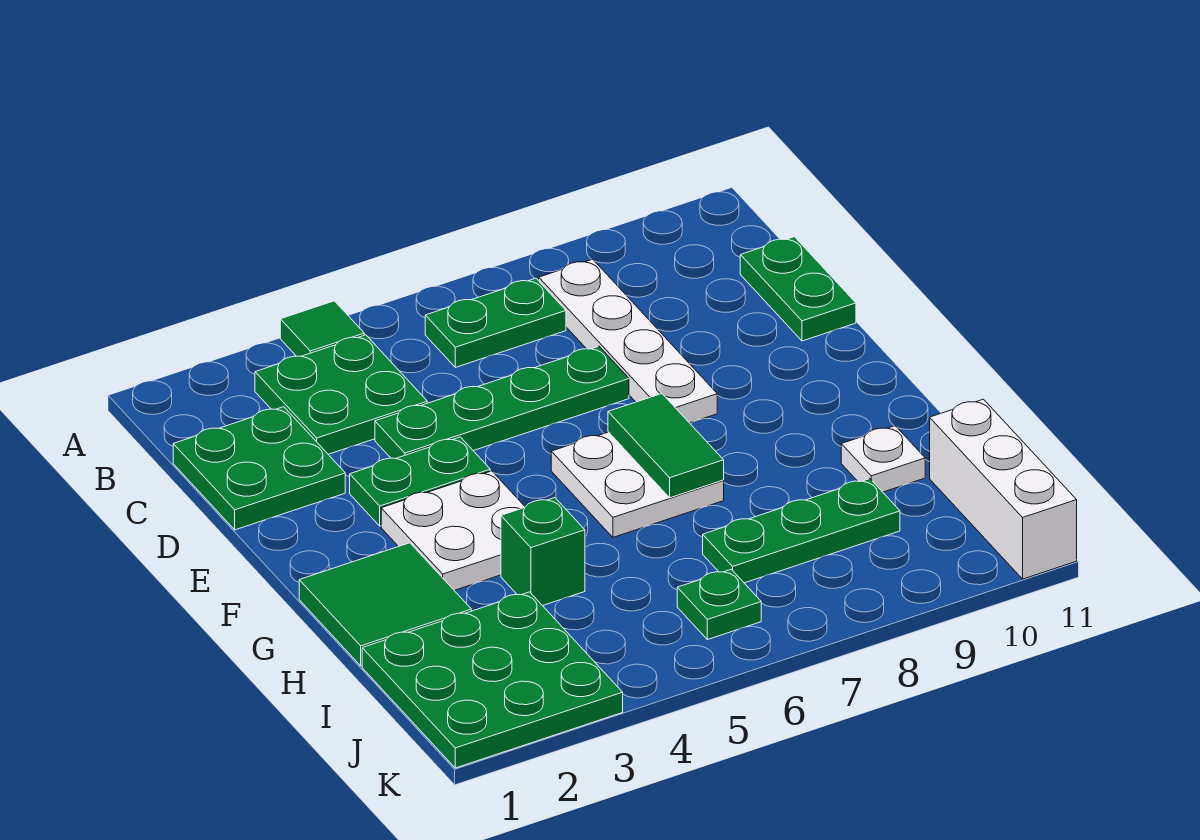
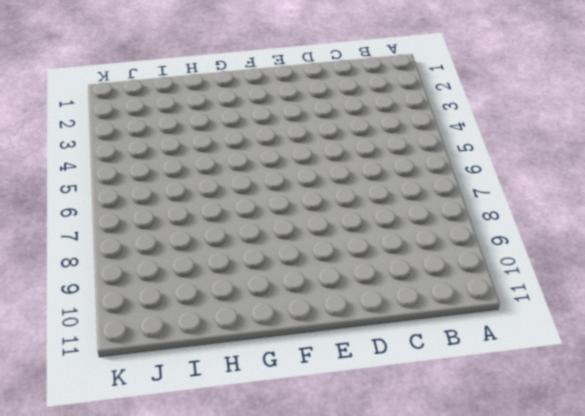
none -> green tile A4 level 1
none -> green plate B3:C4 level 1
none -> green plate B6:B7 level 1

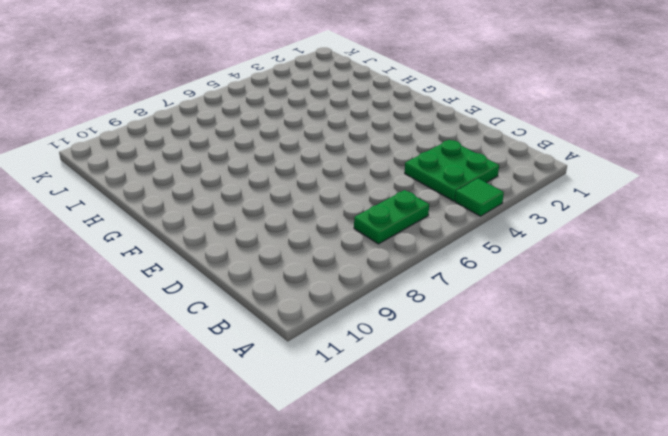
none -> white plate B8:E8 level 1
none -> green plate C1:D2 level 1
none -> green plate C11:D11 level 1

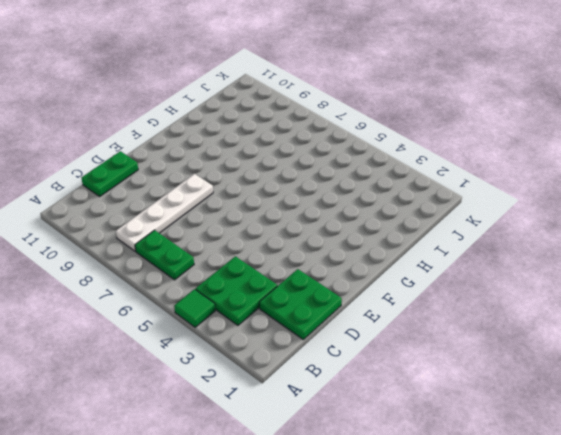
none -> green plate D4:D7 level 1
none -> green plate E3:E4 level 1
none -> white plate F3:G4 level 1

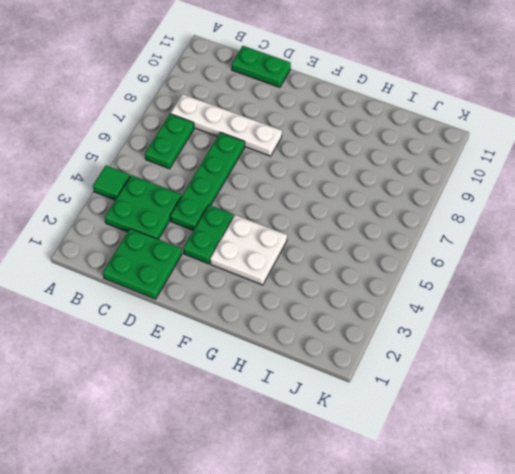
none -> white plate F6:G7 level 1
none -> green tile G1:H2 level 1
none -> green brick H4 level 1

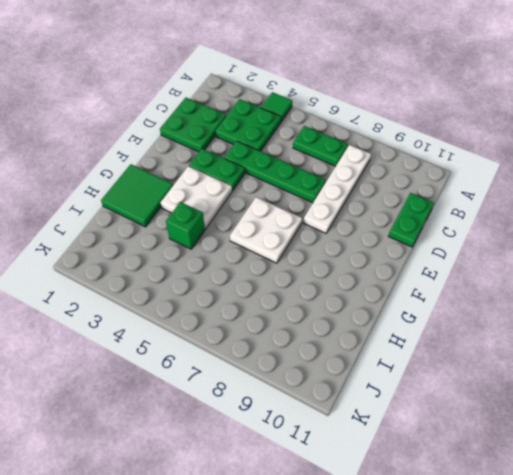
none -> white plate H10 level 1
none -> green plate I1:K3 level 1
none -> green plate I7:I9 level 1

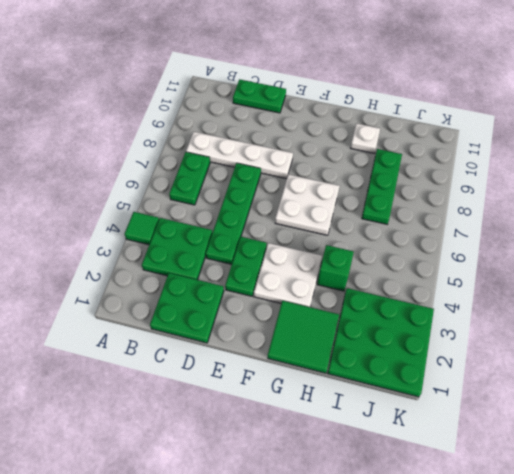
none -> white brick I11:K11 level 1
none -> green plate J6 level 1
none -> green tile F7:G7 level 2

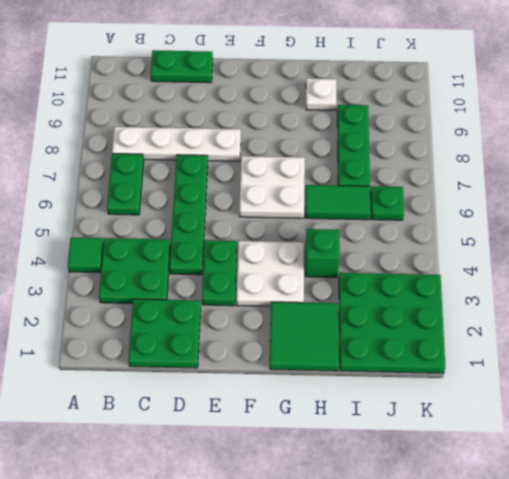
green tile H6:I6 level 1 -> green tile F7:G7 level 2
none -> white brick I11:K11 level 1

